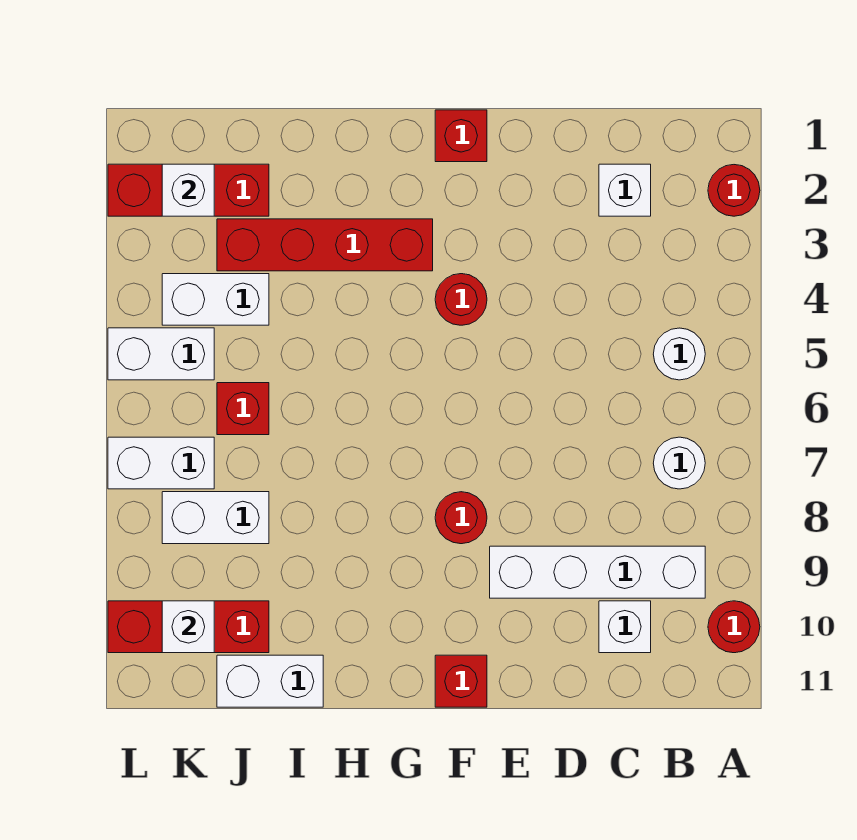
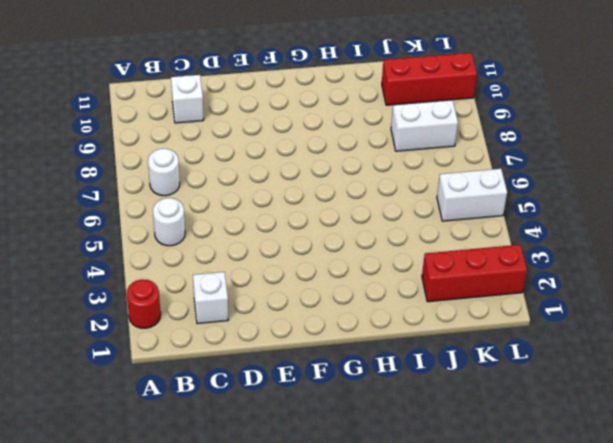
none -> red round brick A10 level 1
none -> white brick B9:E9 level 1
none -> red brick F1 level 1

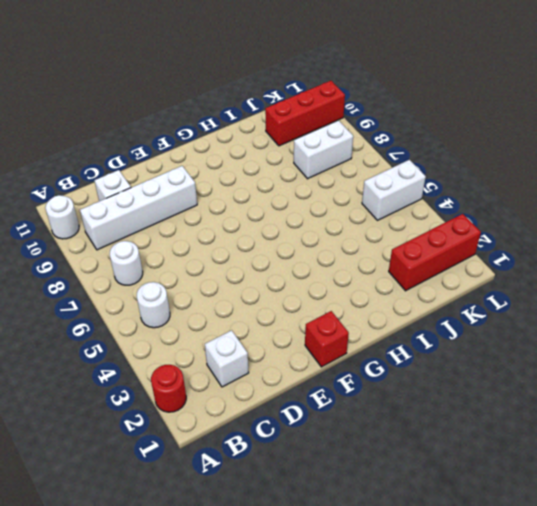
white round brick A10 level 1 -> red round brick A10 level 1
none -> red round brick F4 level 1
none -> red round brick F8 level 1
none -> red brick F11 level 1

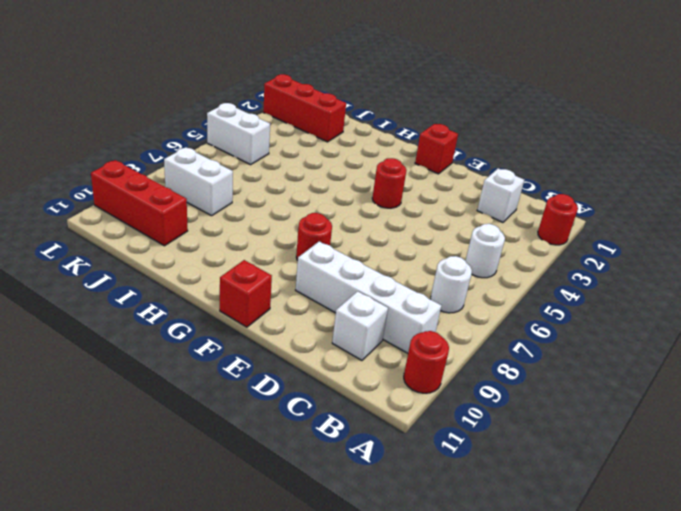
none -> red brick G3:J3 level 1
none -> white brick I11:J11 level 1
none -> white brick J4:K4 level 1

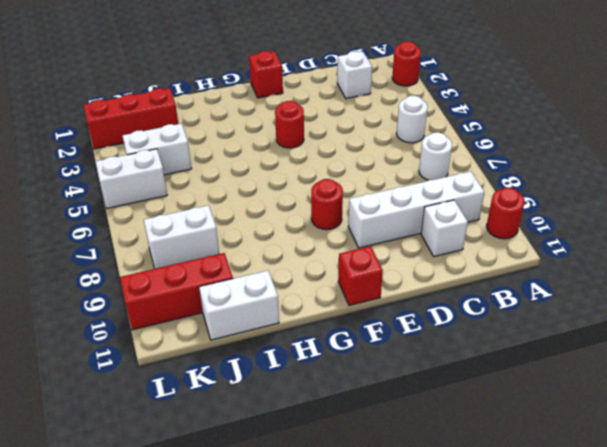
none -> red brick G3:J3 level 1
none -> red brick J6 level 1
none -> white brick K7:L7 level 1

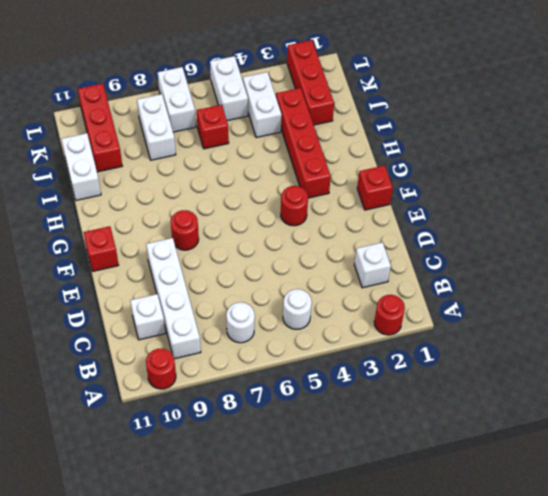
none -> white brick K2 level 2
none -> white brick K10 level 2

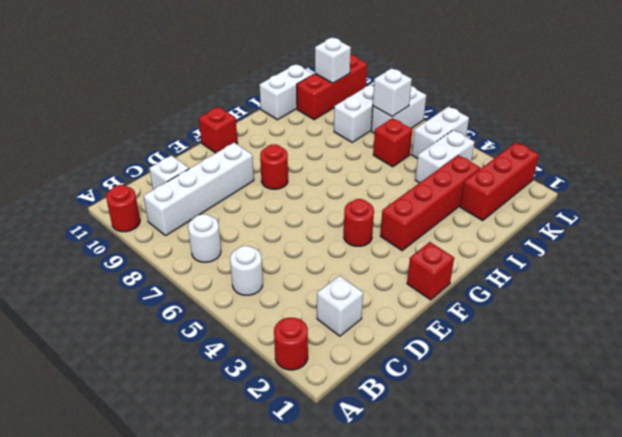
white brick K7 level 2 -> white brick K2 level 2

